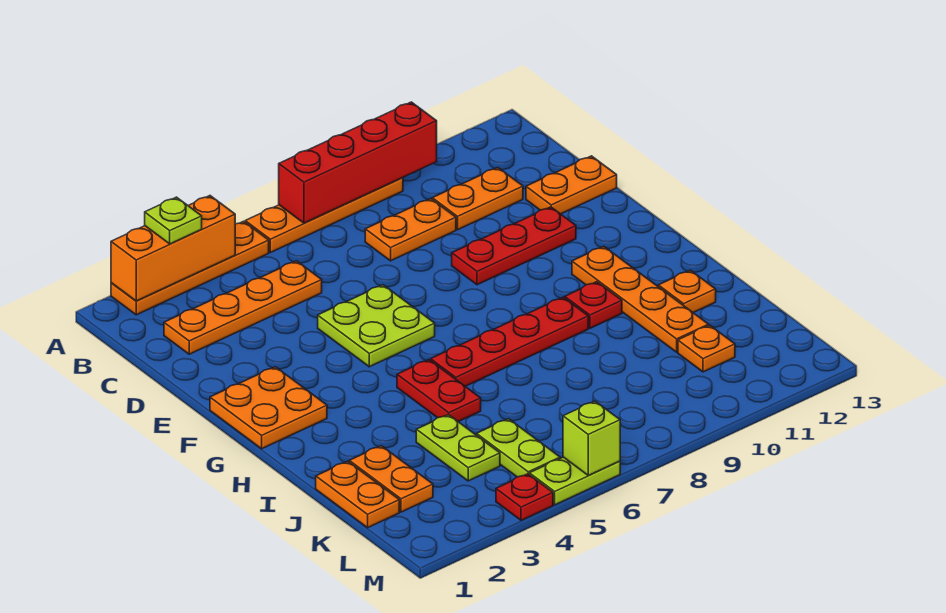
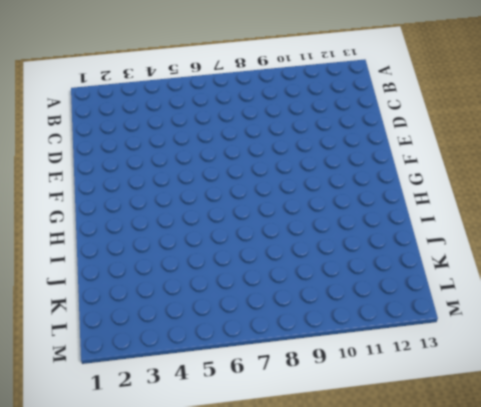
none -> orange plate A2:A5 level 1
none -> orange plate A6:A9 level 1
none -> orange plate C2:C5 level 1

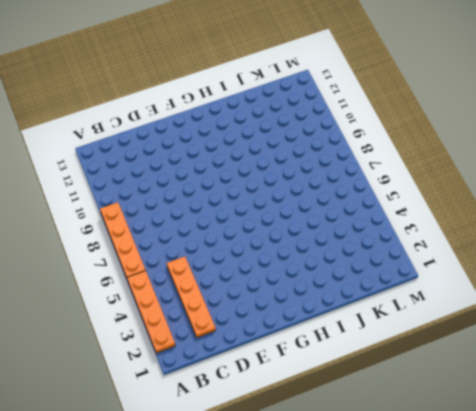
none -> orange plate C8:C9 level 1
none -> orange plate C10:C11 level 1
none -> orange plate D12:D13 level 1

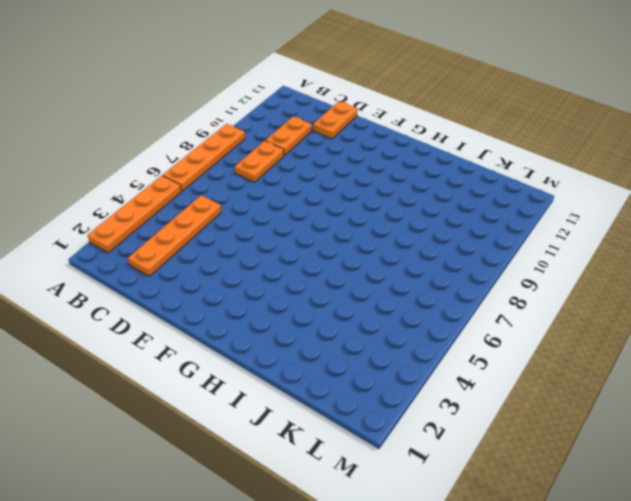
none -> lime plate E5:F6 level 1
none -> red plate E9:E11 level 1
none -> orange plate F1:G2 level 1

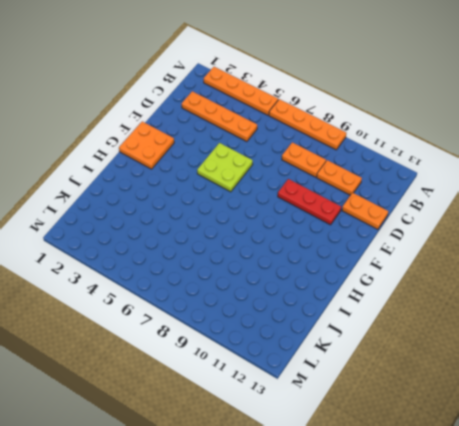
none -> orange plate G11:J11 level 1
none -> red plate H5:I5 level 1
none -> red plate H6:H9 level 1

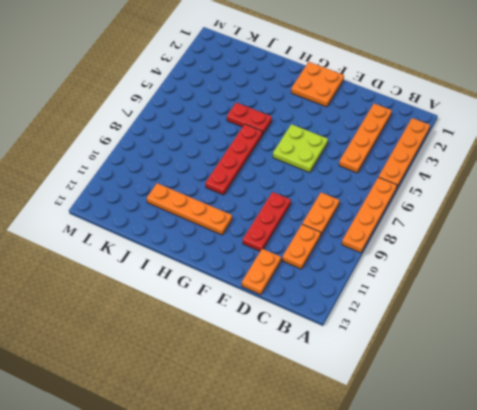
none -> red plate H10 level 1
none -> orange plate I12 level 1
none -> orange plate J1:K1 level 1

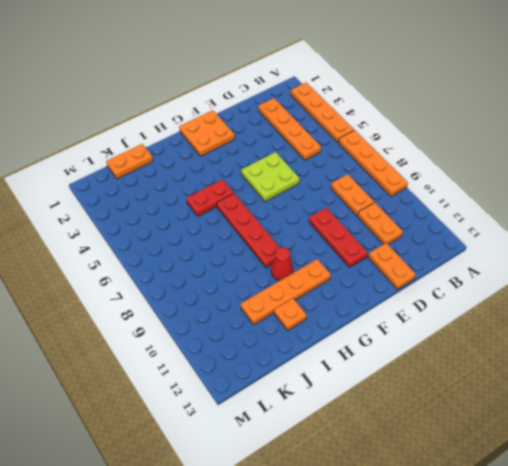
red cone H10 level 1 -> red plate H10 level 1
none -> orange plate J2:K2 level 1
none -> lime plate J4:K4 level 1
none -> lime plate K5:L5 level 1

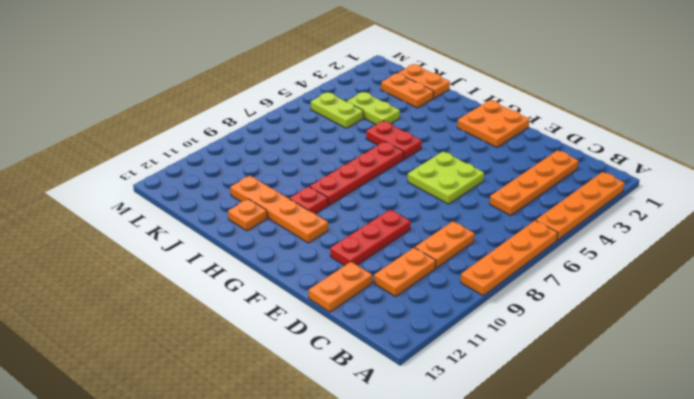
none -> orange plate K11 level 1
none -> red plate M4 level 1
none -> lime plate M5:M6 level 1

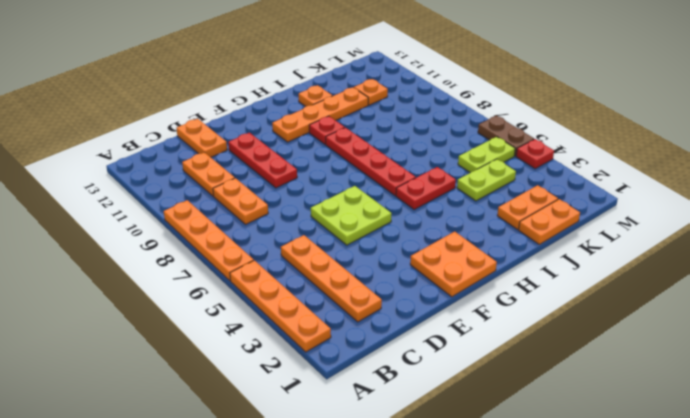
brown plate M5:M6 level 1 -> lime plate M5:M6 level 1
none -> orange brick A2:A4 level 2
none -> red brick A7:A10 level 2
none -> lime brick M6 level 2

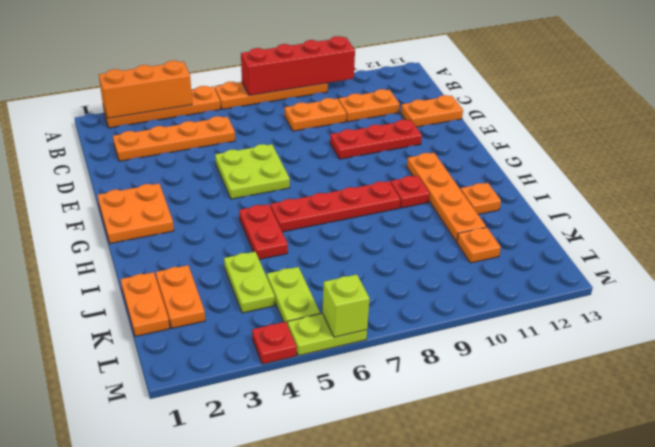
none -> lime plate A3 level 3

